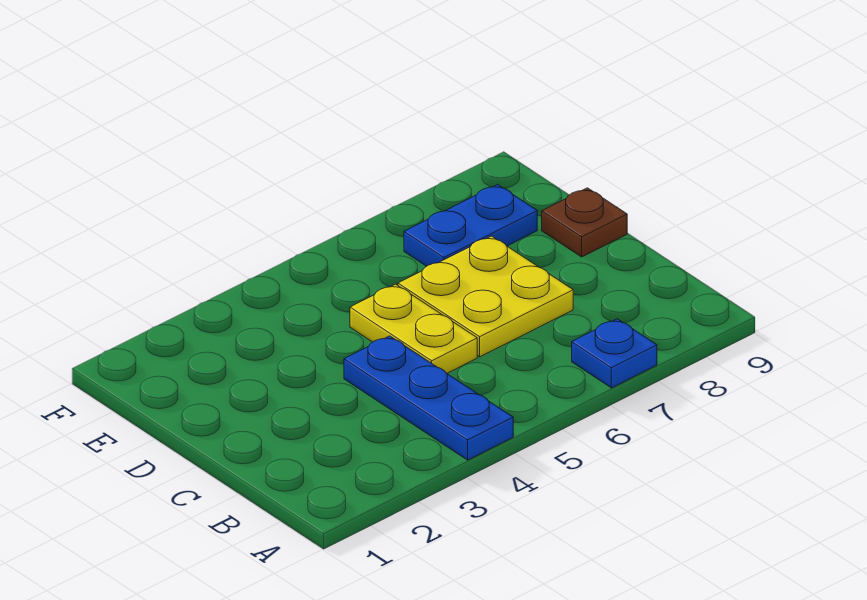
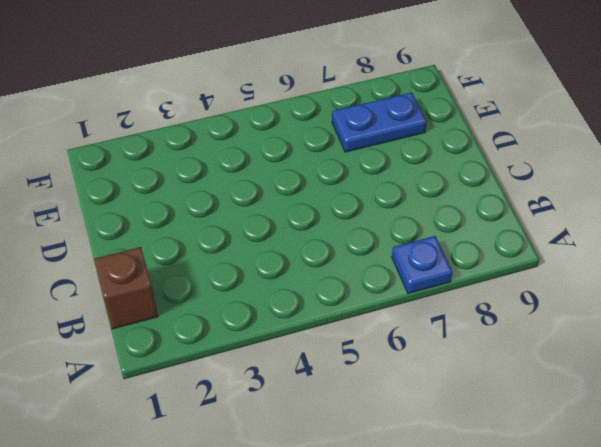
brown brick B1 level 1 -> none
none -> blue plate A4:C4 level 1
none -> yellow plate C5:D5 level 1

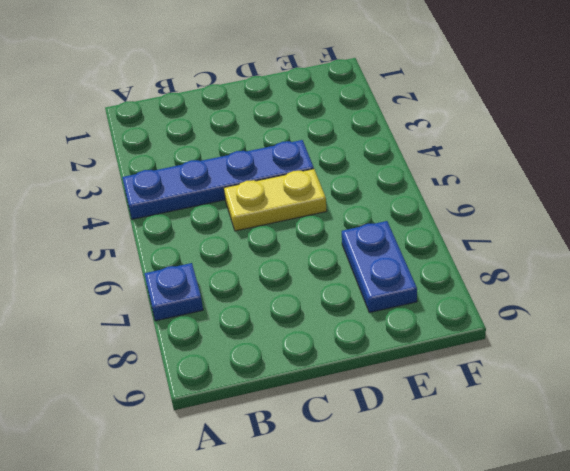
blue plate A4:D4 level 1 -> blue plate A4:C4 level 1
none -> yellow plate C6:D7 level 1
none -> brown plate D9 level 1

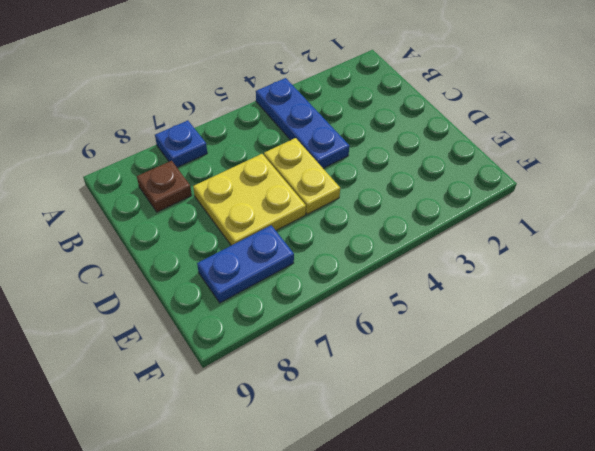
brown plate B8 level 1 -> brown plate D9 level 1

